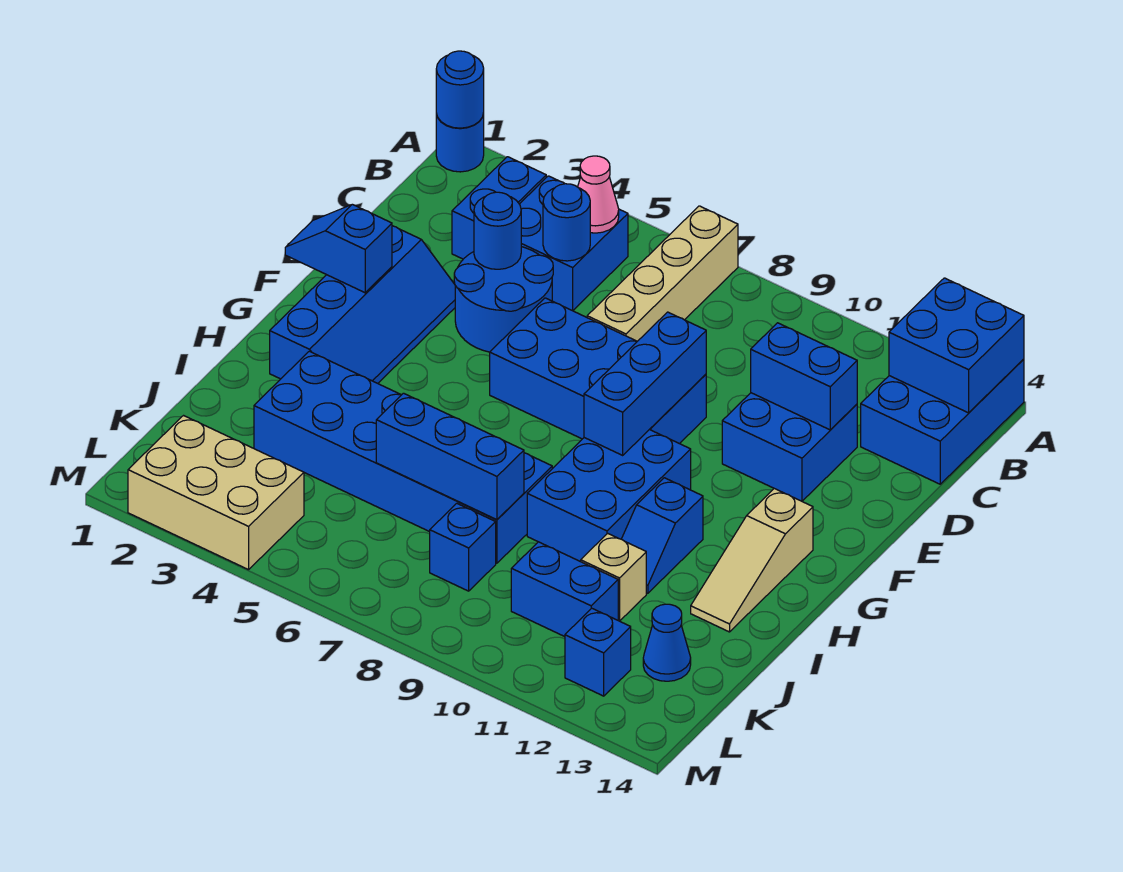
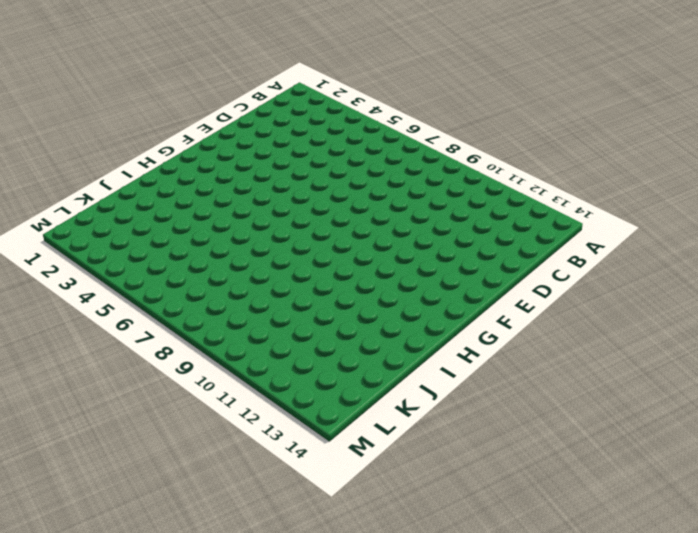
none -> blue round brick A1 level 1
none -> tan brick A7:D7 level 1
none -> blue brick A13:C14 level 1

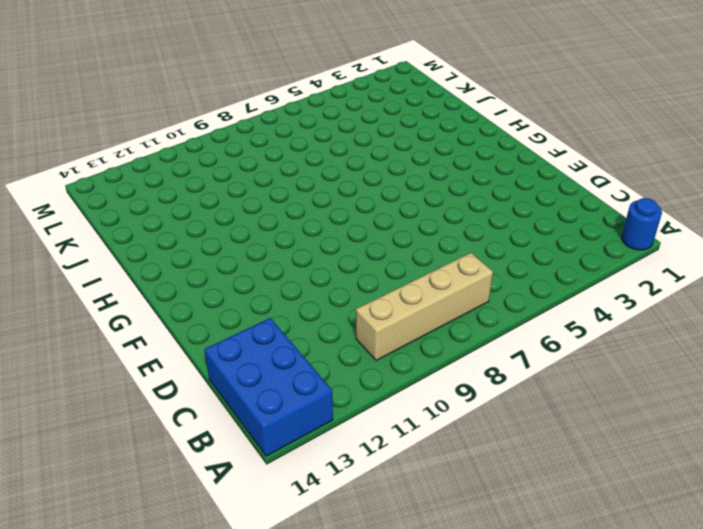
tan brick B7:B10 level 1 -> tan brick A7:D7 level 1
none -> blue brick B3:C3 level 1
none -> blue brick B4:C5 level 1
none -> blue round brick D4:E5 level 1

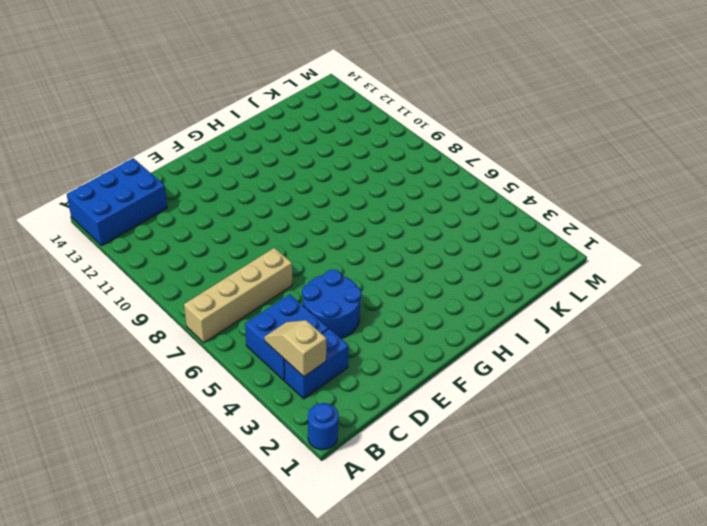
tan slope B3:B4 level 2 top 3 -> none
none -> blue brick D11:E12 level 1
none -> blue slope E2:H3 level 1 top 2
none -> blue brick E6:F9 level 1

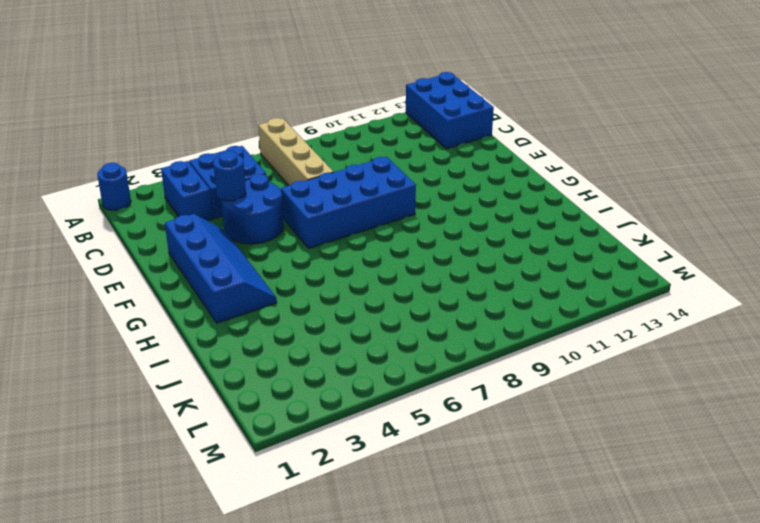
none -> blue brick D11:E12 level 1
none -> blue brick G9:I10 level 1
none -> tan slope G13:I13 level 1 top G

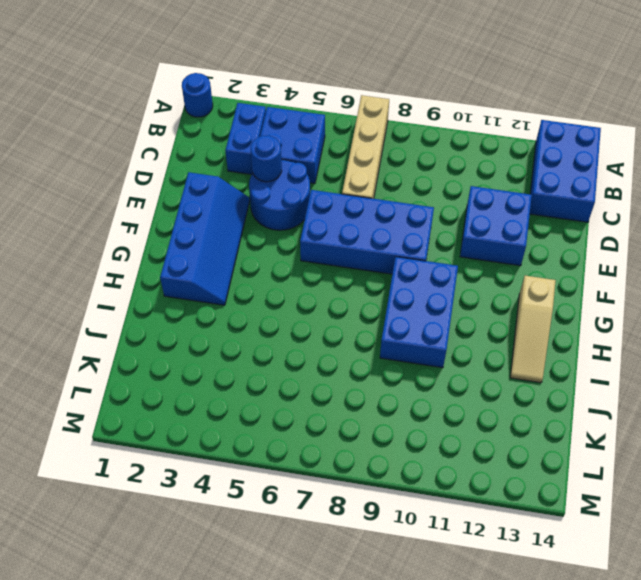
none -> blue slope H11:I11 level 1 top H
none -> blue brick I3:J8 level 1
none -> tan brick J11 level 1

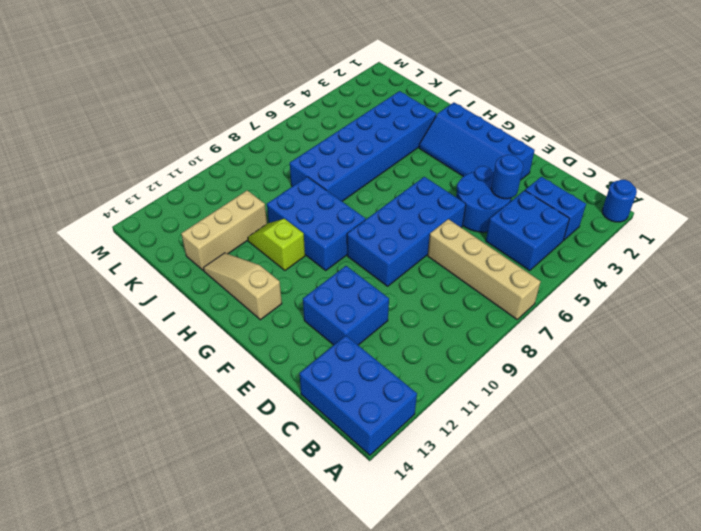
lime slope H11:I11 level 1 top H -> blue slope H11:I11 level 1 top H
tan brick J11:J13 level 1 -> tan brick J11 level 1
none -> blue brick K8 level 1
none -> blue brick K10:K11 level 1
none -> blue cone K13 level 1

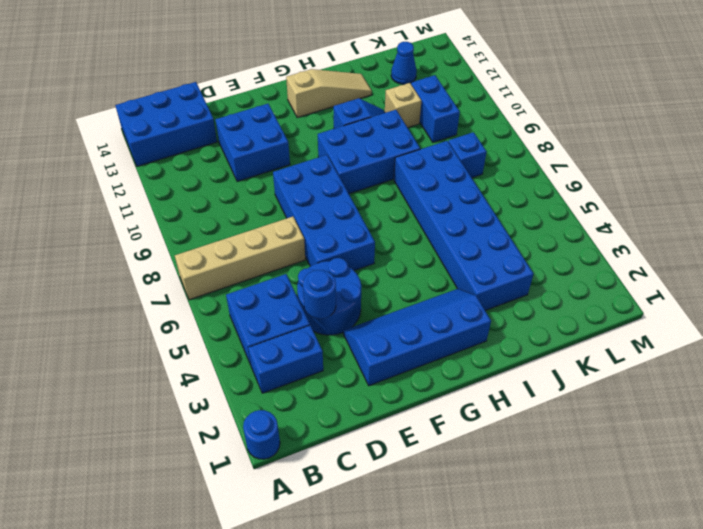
none -> tan brick L2:M4 level 1
none -> blue brick L12 level 1
none -> blue round brick A1 level 2

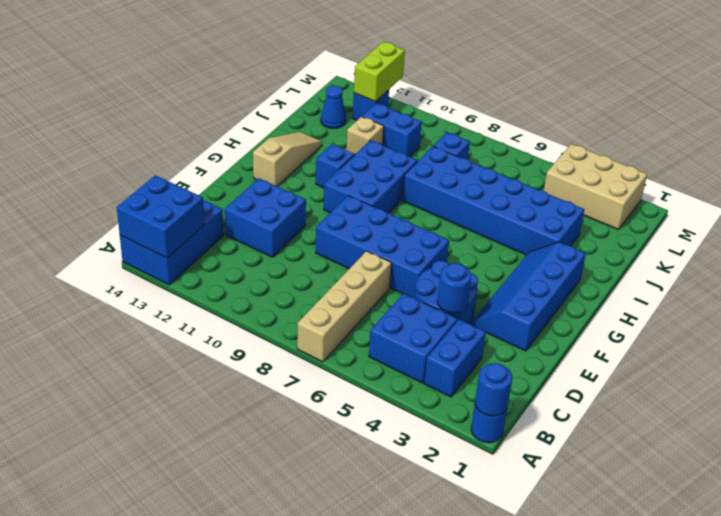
lime brick L12:M12 level 2 -> none
none -> pink cone B5 level 2
none -> blue round brick C5 level 2
none -> blue brick D11:D12 level 2

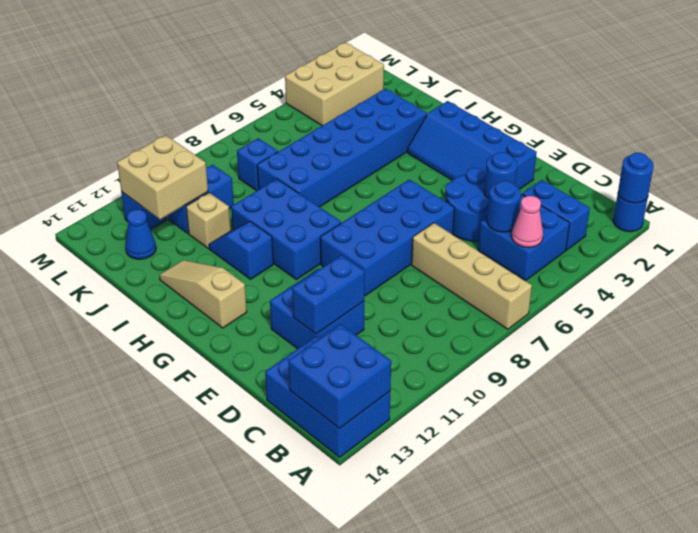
tan brick K11:L12 level 2 -> none
none -> blue brick E9:G9 level 2
none -> blue slope F1:F2 level 2 top 2
none -> blue brick J6:J8 level 2

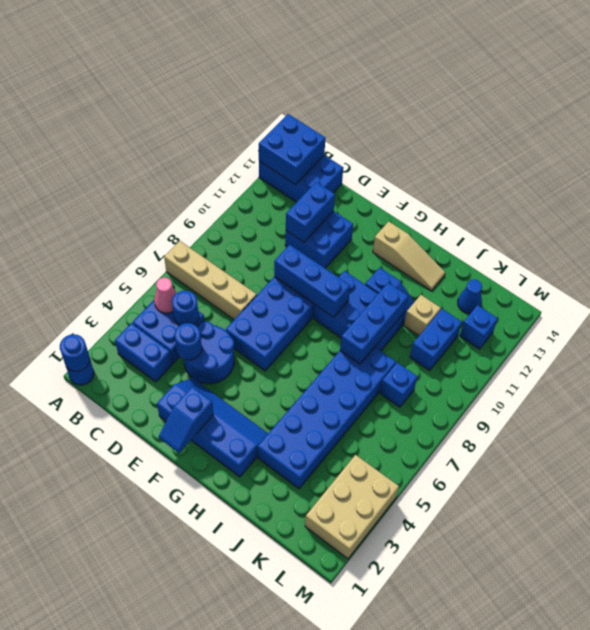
blue brick I8:I10 level 2 -> blue brick J6:J8 level 2

